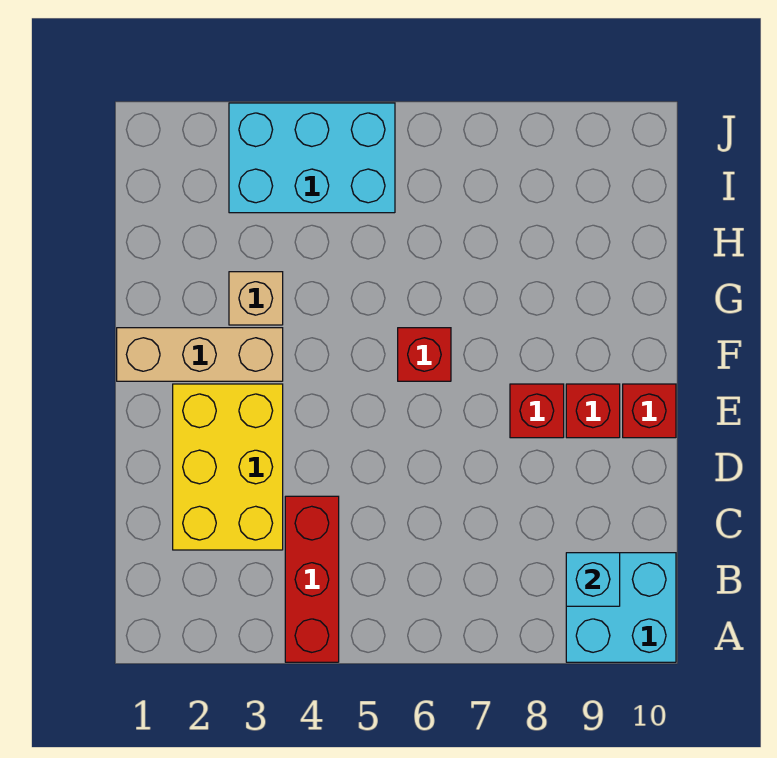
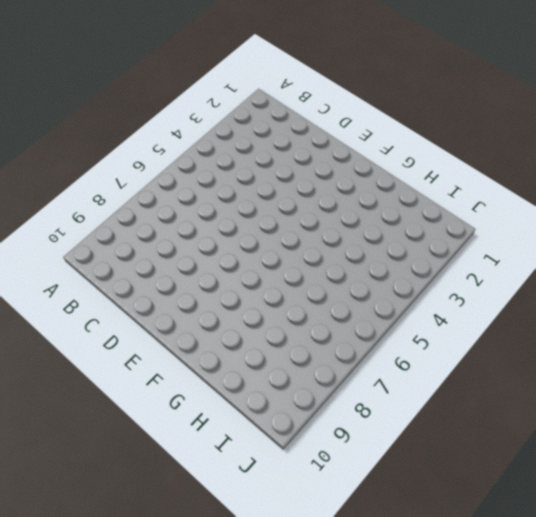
none -> red brick A4:C4 level 1
none -> cyan brick A9:B10 level 1

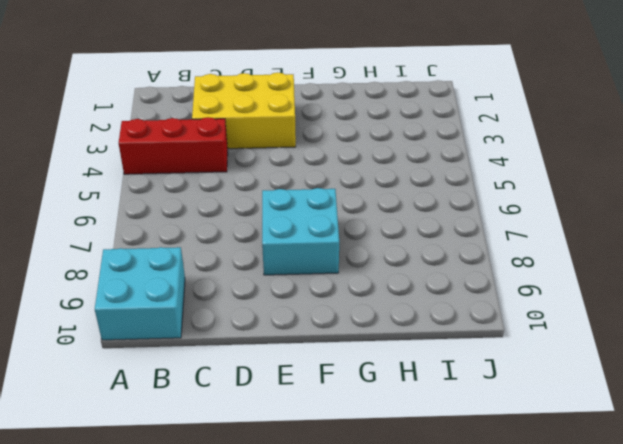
cyan brick E7:F8 level 1 -> red brick E8 level 1
none -> red brick E9 level 1
none -> red brick E10 level 1

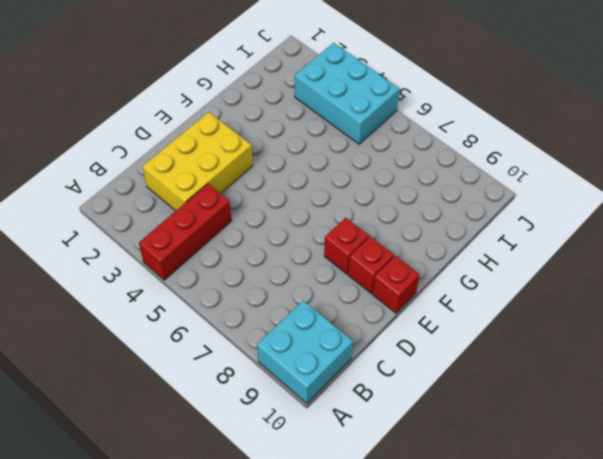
none -> tan brick F1:F3 level 1
none -> red brick F6 level 1

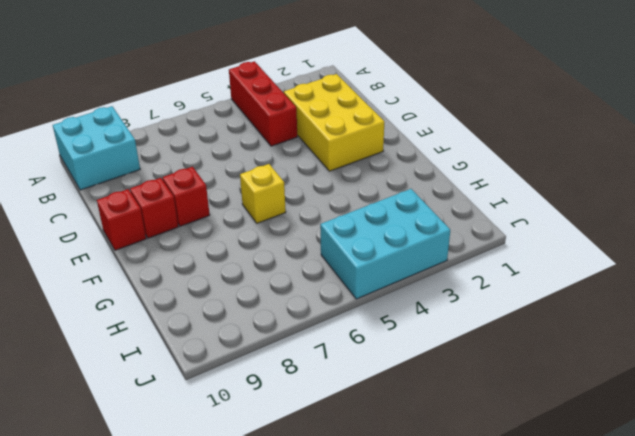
yellow brick F6 level 1 -> red brick F6 level 1
none -> tan brick F1:F3 level 1
none -> tan brick G3 level 1

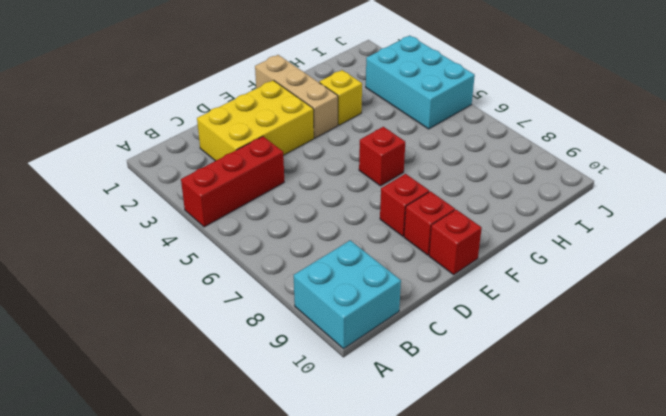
yellow brick G3 level 1 -> tan brick G3 level 1
none -> cyan brick B9 level 2

